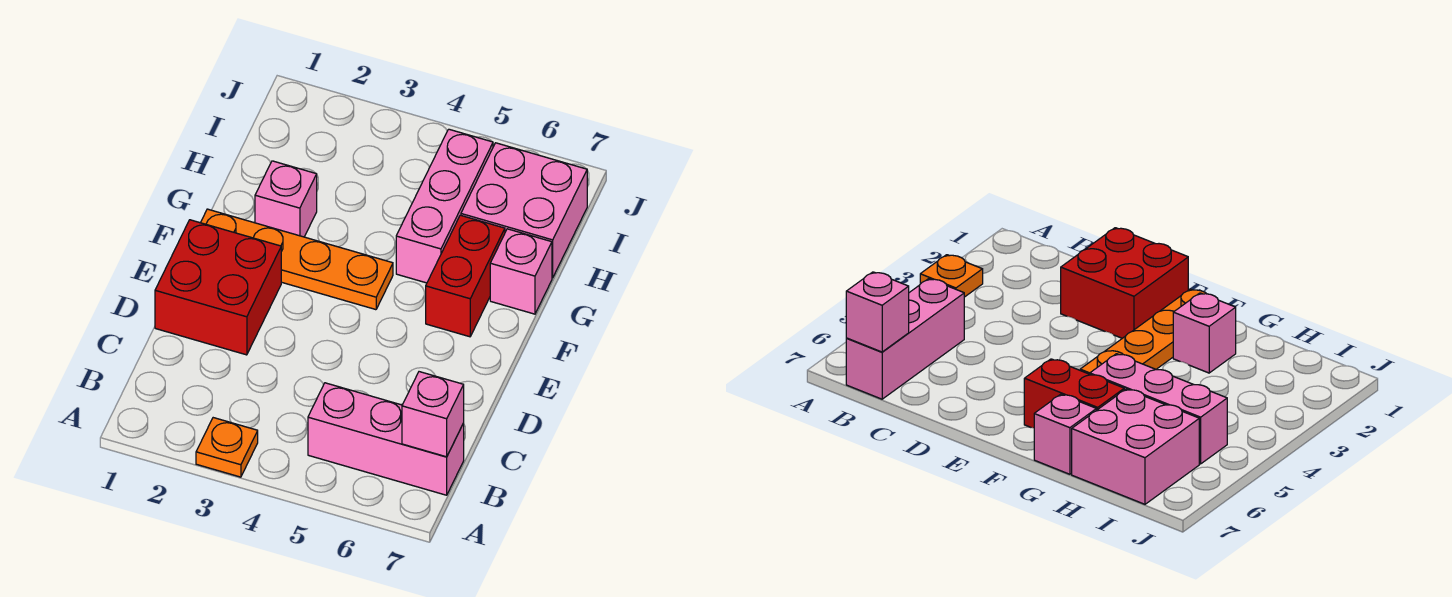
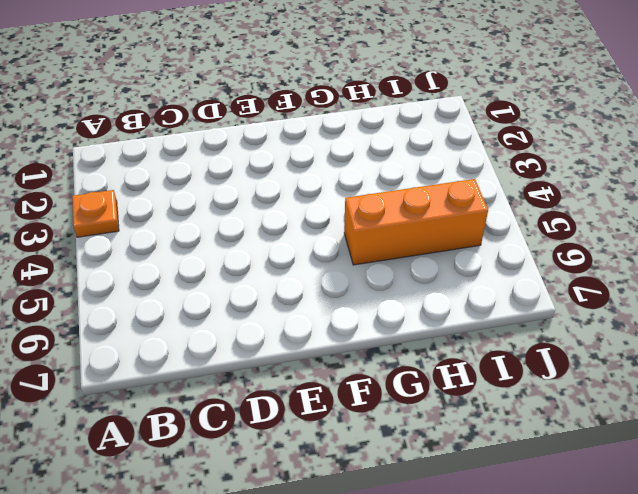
orange brick G5:I5 level 1 -> pink brick G5:I5 level 1
none -> pink brick B5:B7 level 1
none -> red brick D1:E2 level 1

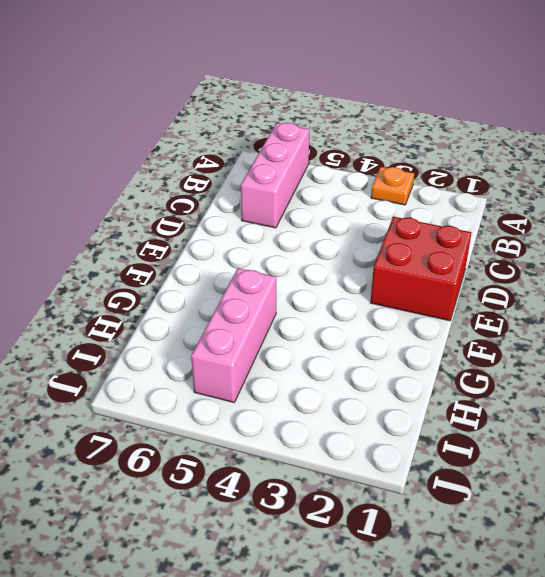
pink brick A6:C6 level 1 -> pink brick B5:B7 level 1
none -> orange plate F1:F4 level 1
none -> red brick F6:G6 level 1

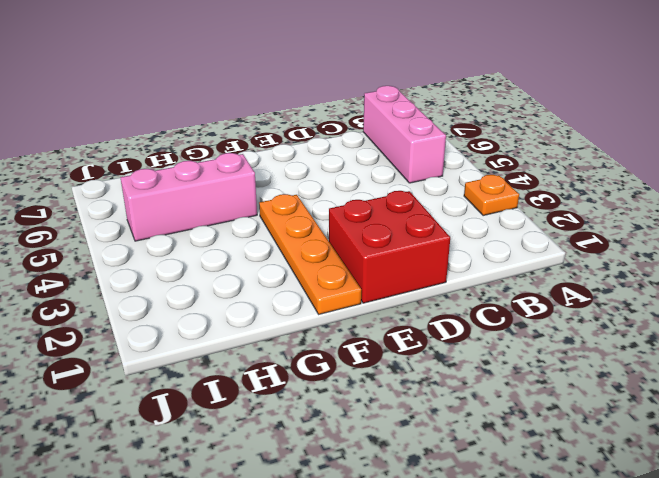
none -> red brick F6:G6 level 1
none -> pink brick G2 level 1

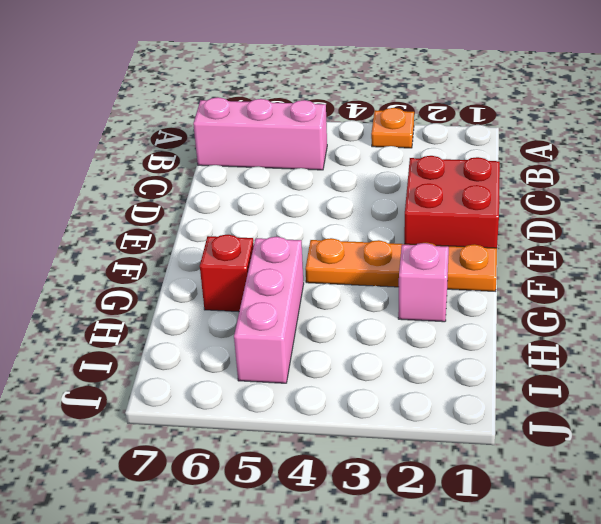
red brick G6 level 1 -> red brick F6:G6 level 1
none -> pink brick G7 level 1
none -> pink brick H6:I7 level 1

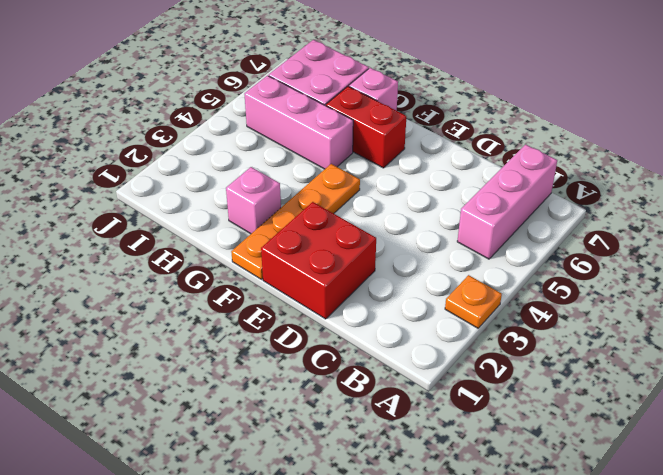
none -> pink brick B7 level 2

